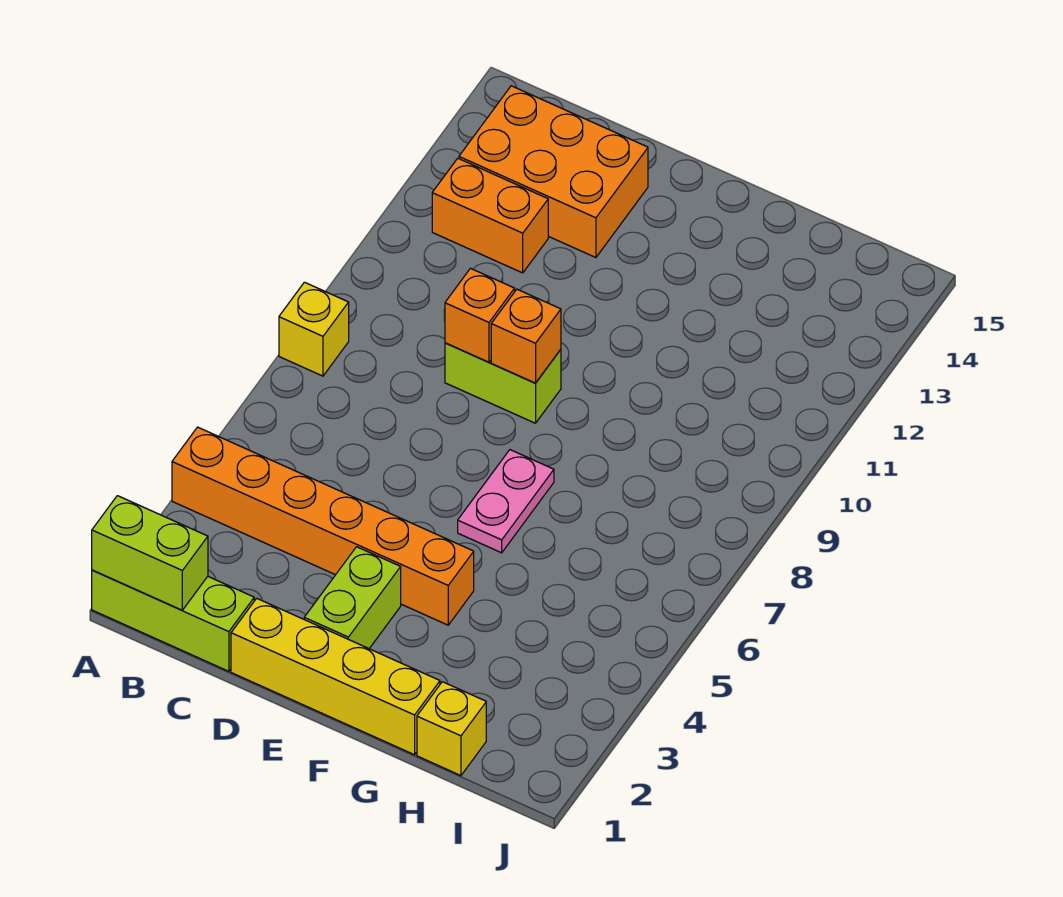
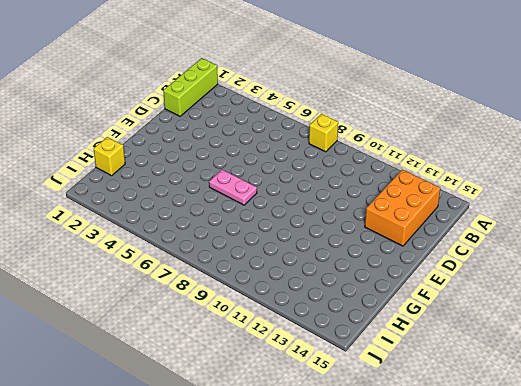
none -> orange brick A4:F4 level 1
none -> orange brick B12:C12 level 1
none -> yellow brick D1:G1 level 1

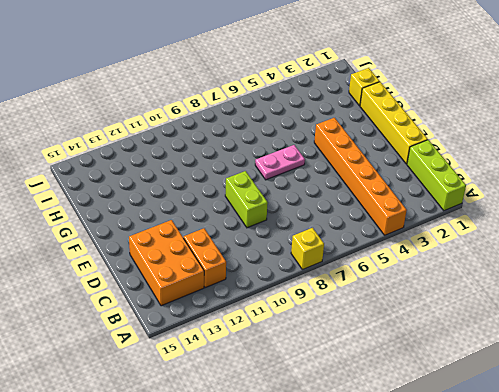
none -> lime brick E2:E3 level 1
none -> lime brick A1:B1 level 2
none -> orange brick D9 level 2

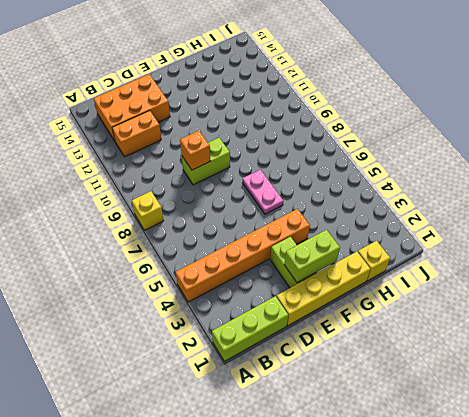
lime brick E2:F2 level 2 -> lime brick A1:B1 level 2
none -> orange brick E9 level 2

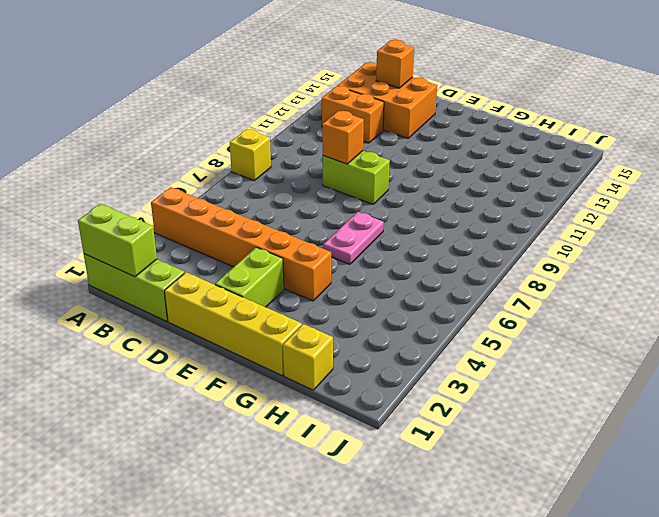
orange brick C14 level 2 -> orange brick E9 level 2

